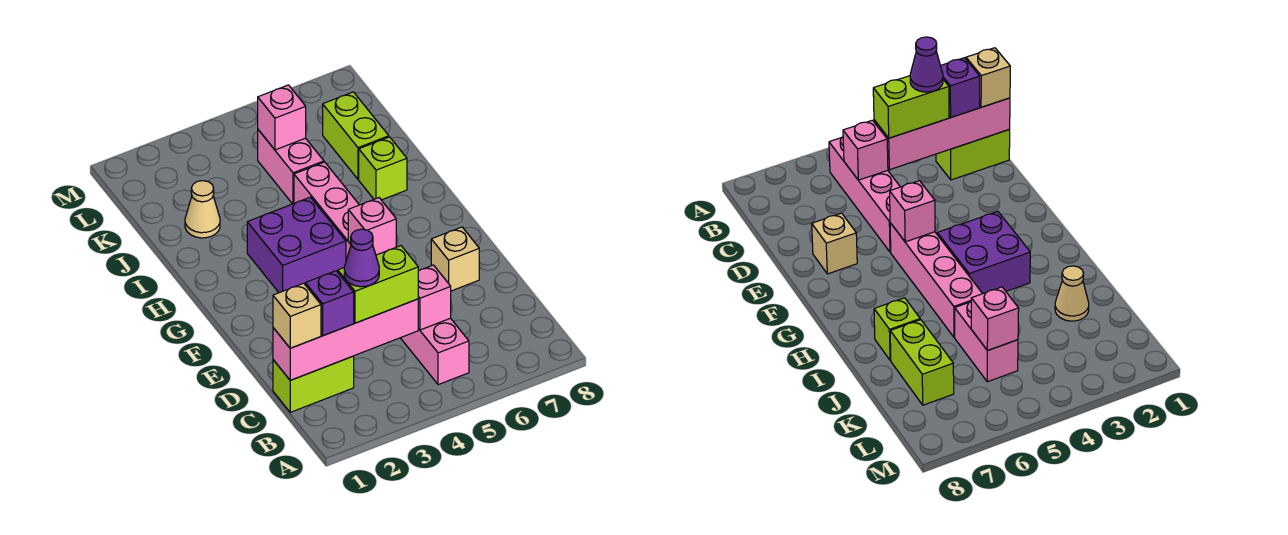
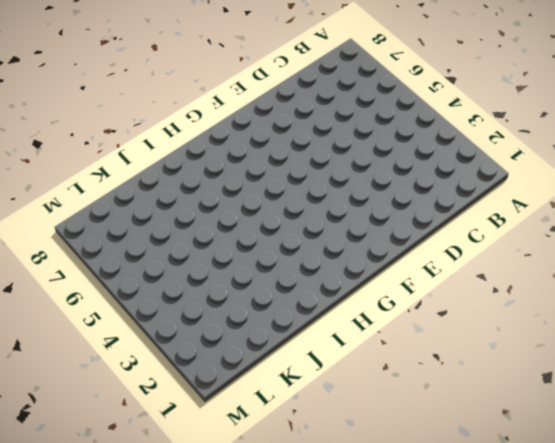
none -> pink brick B5:E5 level 1
none -> lime brick C1:C2 level 1
none -> tan brick E7 level 1

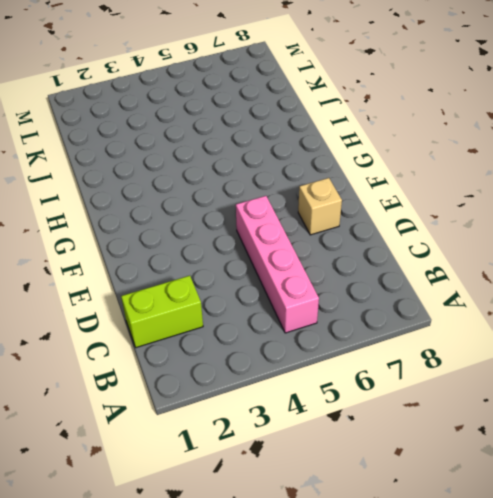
none -> pink brick F5:I5 level 1
none -> purple brick G3:H4 level 1
none -> lime brick I7 level 1

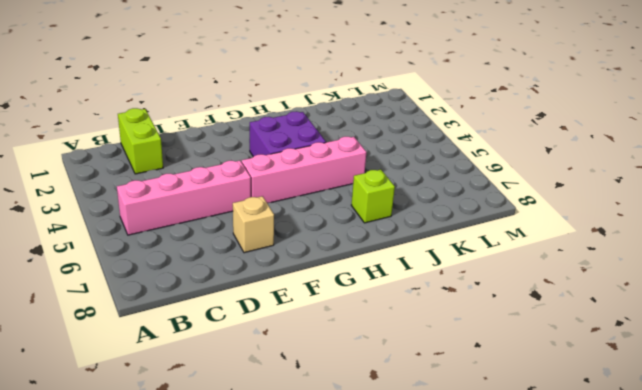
none -> tan cone J2 level 1
none -> pink brick J5:K5 level 1
none -> lime brick J7:K7 level 1

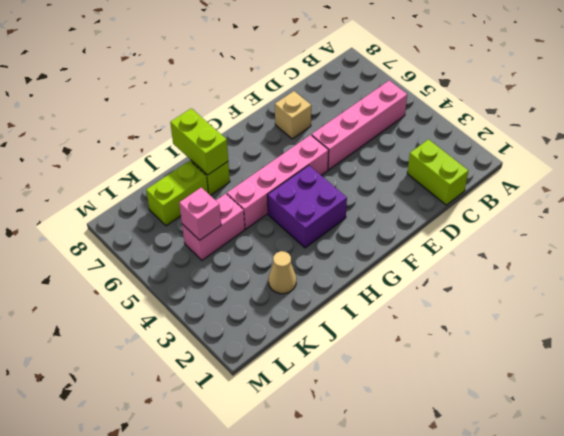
lime brick I7:I8 level 2 -> lime brick C3:C4 level 3
none -> pink brick C1:C4 level 2
none -> pink brick C5 level 2
none -> pink brick F5 level 2

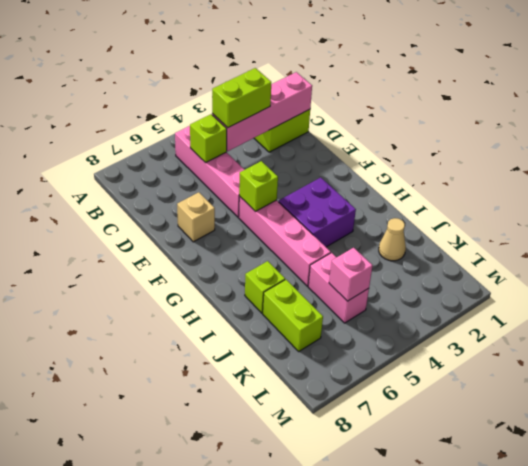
lime brick C5 level 2 -> pink brick C5 level 2
lime brick F5 level 2 -> pink brick F5 level 2
none -> tan brick C1 level 3
none -> purple brick C2 level 3
none -> purple cone C3 level 4

